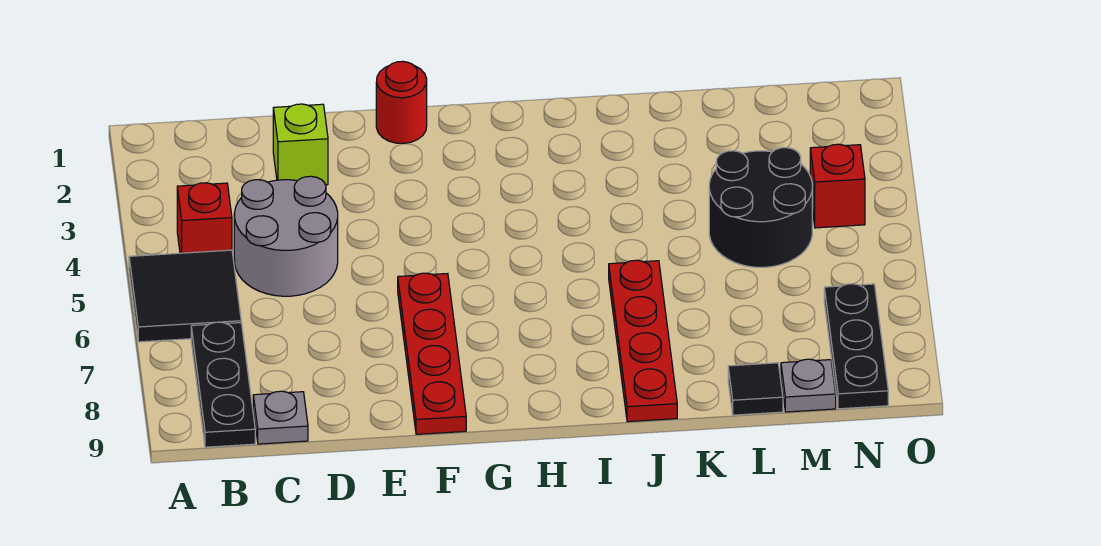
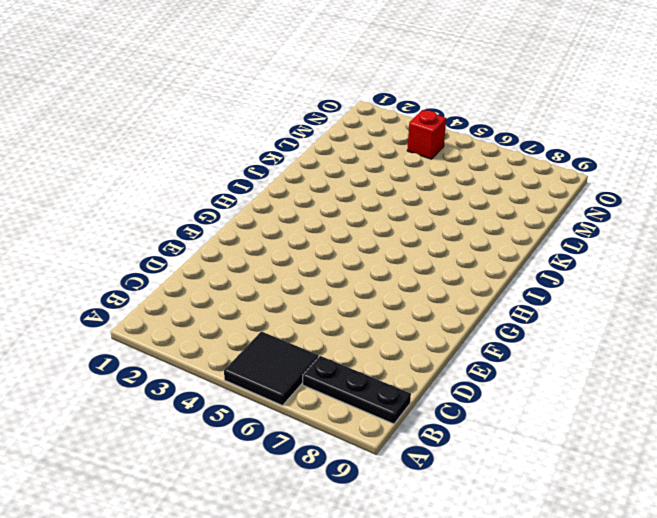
none -> red brick B4 level 1
none -> grey round brick C4:D5 level 1
none -> grey plate C9 level 1

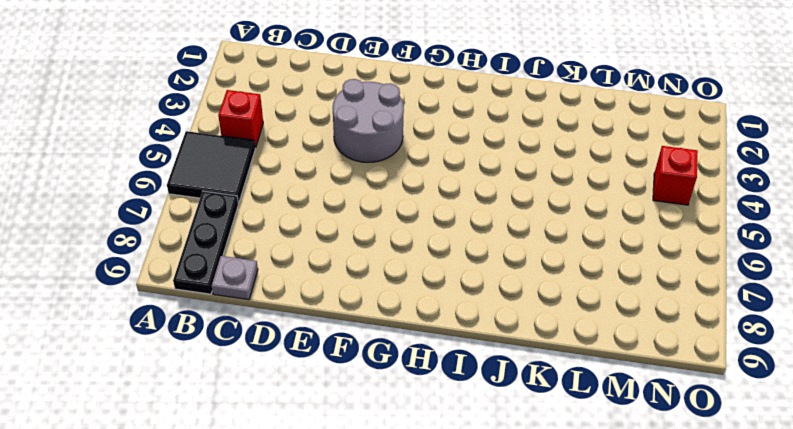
grey round brick E3:F4 level 1 -> grey round brick C4:D5 level 1
none -> lime brick D2 level 1
none -> red round brick F1 level 1
none -> red plate F6:F9 level 1

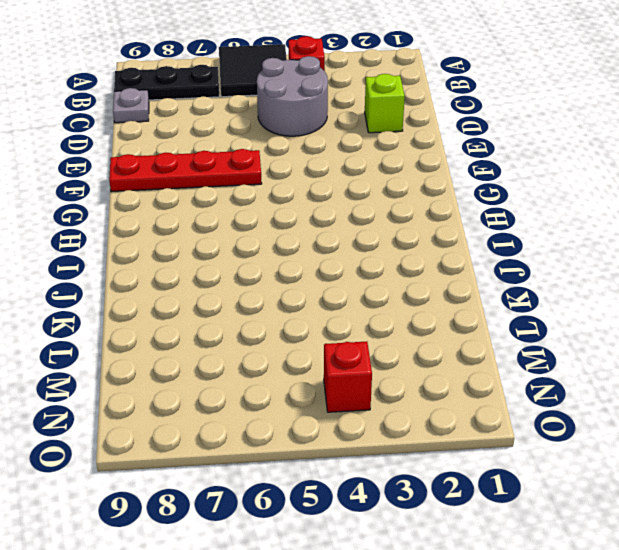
none -> red round brick F1 level 1
none -> red plate J6:J9 level 1
none -> black round brick L4:M5 level 1

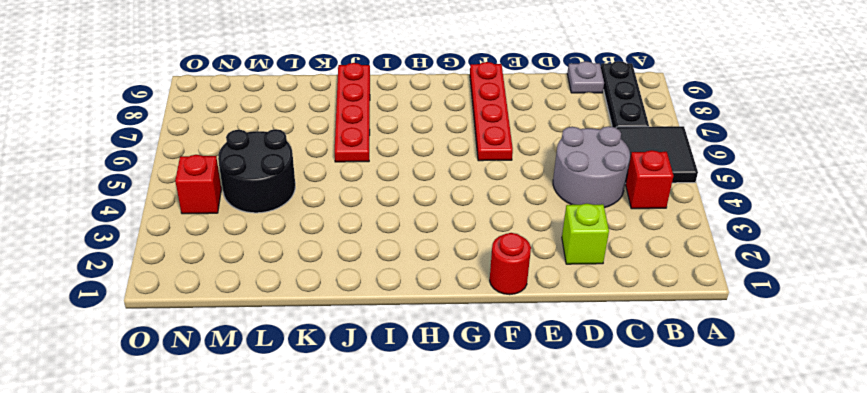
none -> black tile L9 level 1
none -> grey plate M9 level 1
none -> black plate N7:N9 level 1

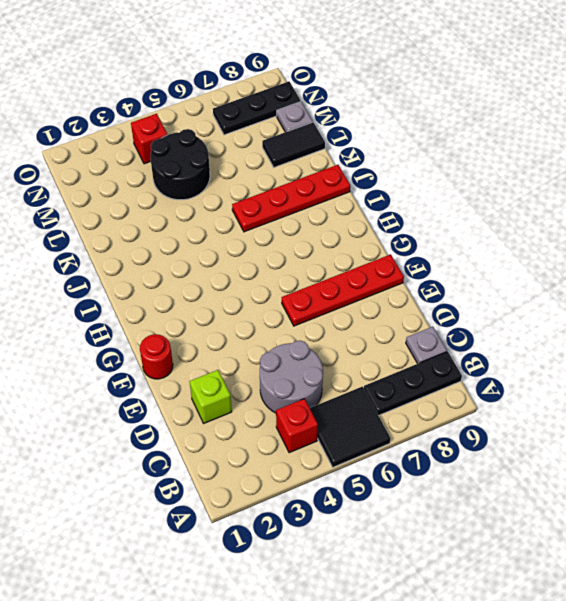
black tile L8:L9 level 1 -> black tile L9 level 1

